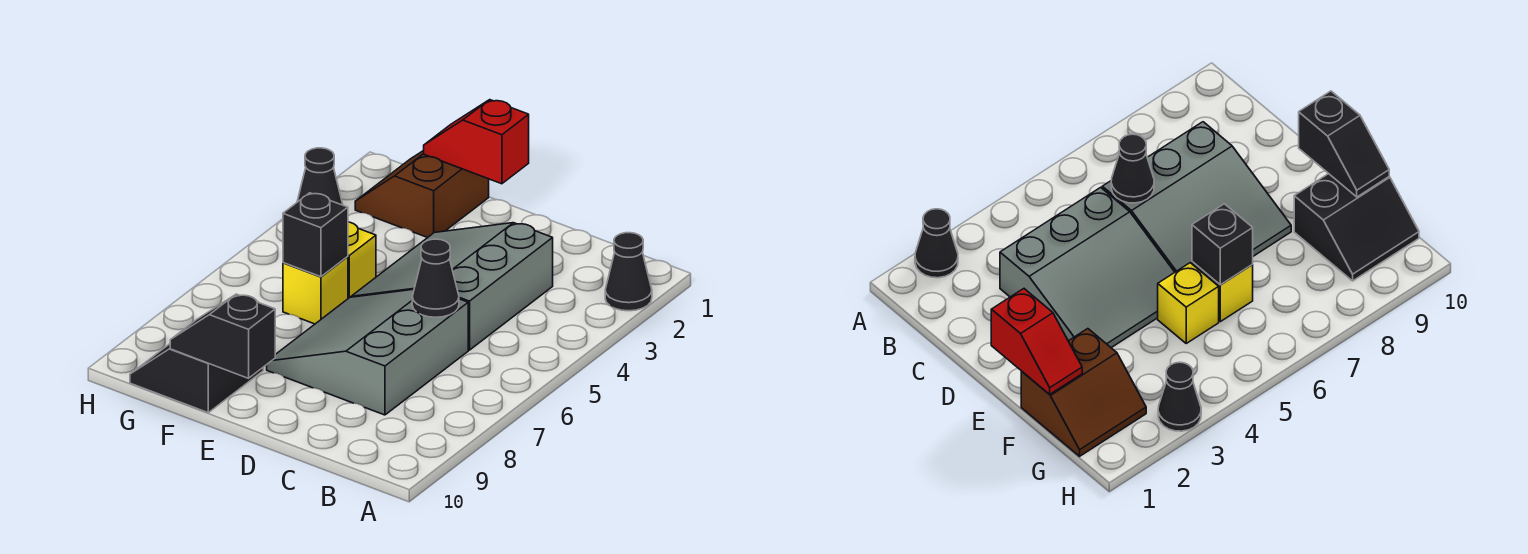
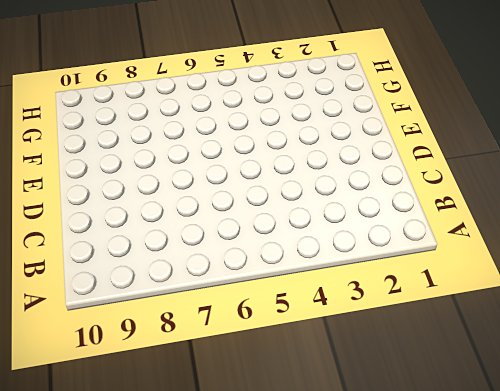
none -> black cone A2 level 1
none -> grey slope C3:E5 level 1 top C
none -> grey slope C6:E8 level 1 top C

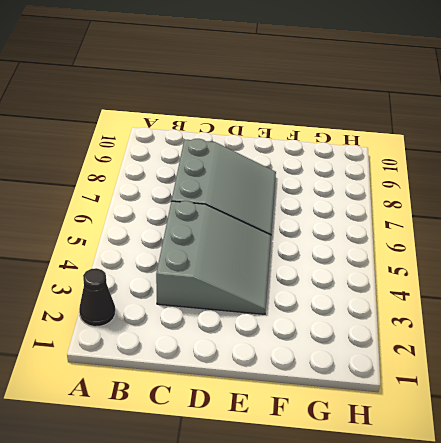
none -> brown slope F1:G2 level 1 top F
none -> yellow brick F5 level 1
none -> yellow brick F6 level 1

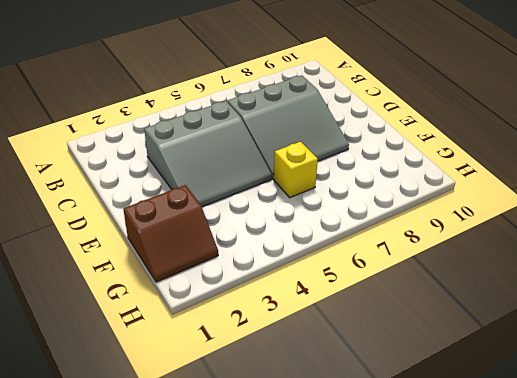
none -> black cone A2 level 1
none -> yellow brick F5 level 1
none -> black slope F9:G10 level 1 top F

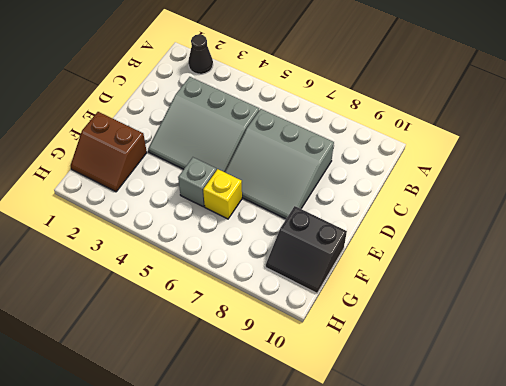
grey brick F5 level 1 -> yellow brick F5 level 1
none -> black cone H3 level 1
none -> black cone C6 level 2
none -> red slope E1:F1 level 2 top E

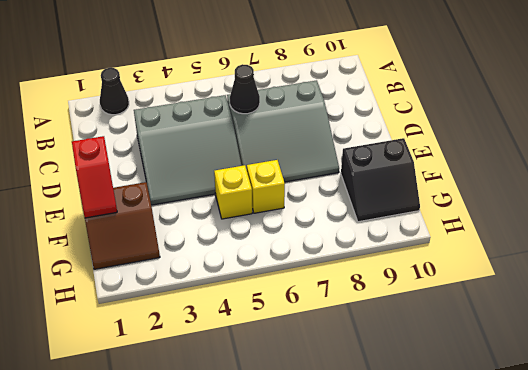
none -> black cone H3 level 1
none -> black slope E10:F10 level 2 top E
none -> black brick F6 level 2

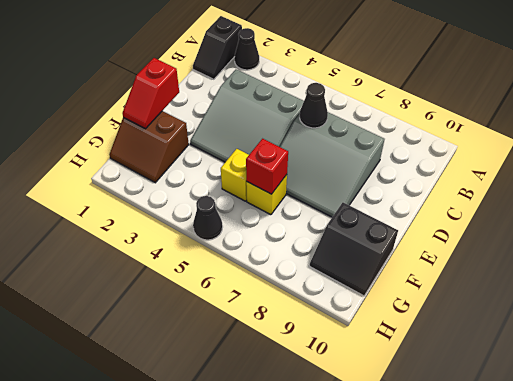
black slope A1:B1 level 1 top A -> black slope E10:F10 level 2 top E
red brick F6 level 2 -> black brick F6 level 2
black cone H5 level 1 -> black cone H3 level 1

